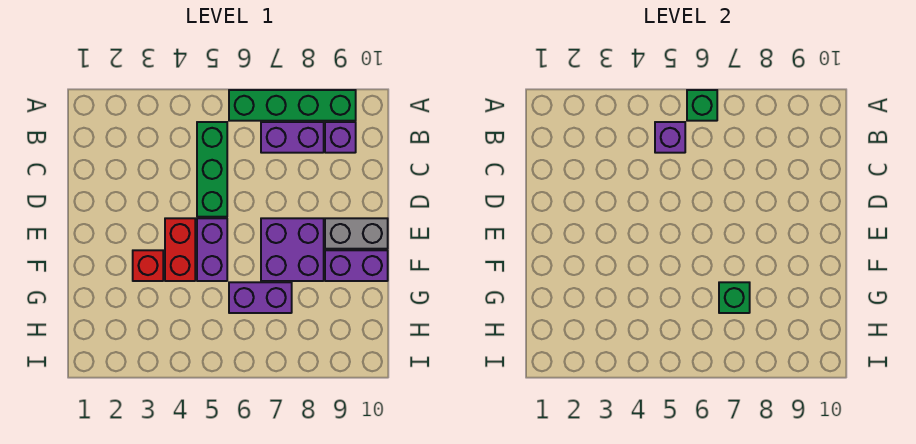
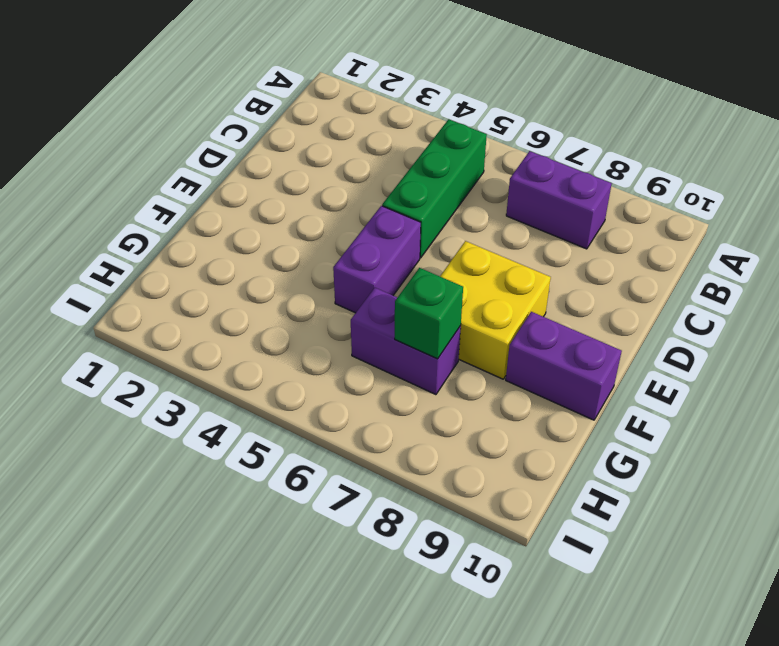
yellow brick E7:F8 level 1 -> purple brick E7:F8 level 1
none -> green brick A6:A9 level 1
none -> purple brick B9 level 1
none -> red brick E4:F4 level 1

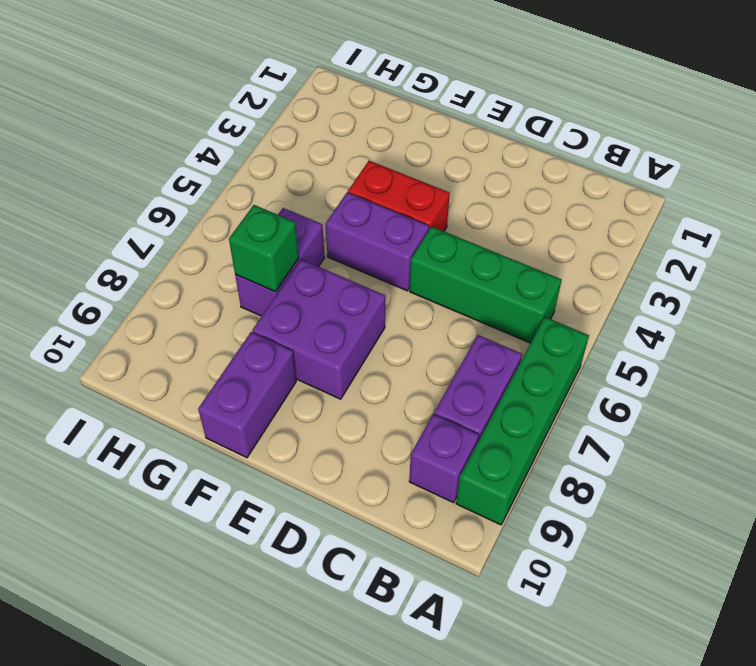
none -> grey brick E9:E10 level 1
none -> red brick F3 level 1
none -> green brick A6 level 2

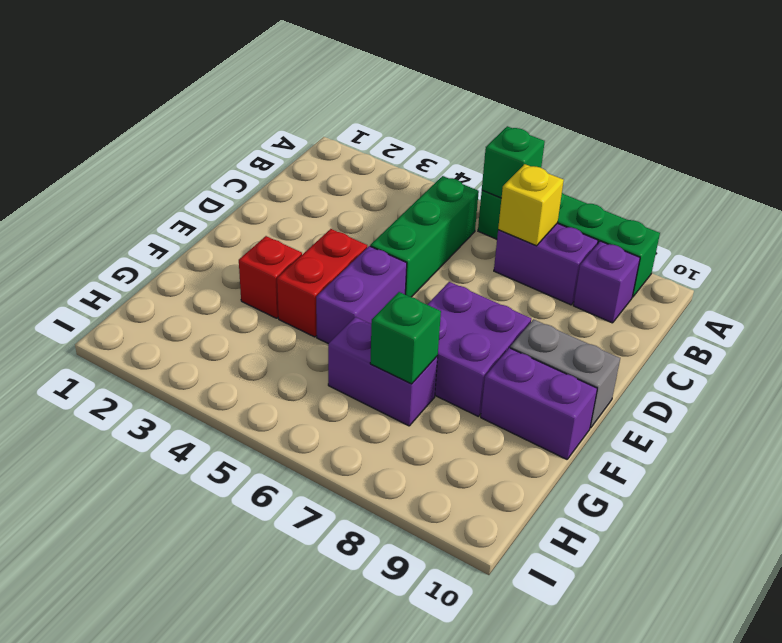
yellow brick B7 level 2 -> none
none -> purple brick B5 level 2

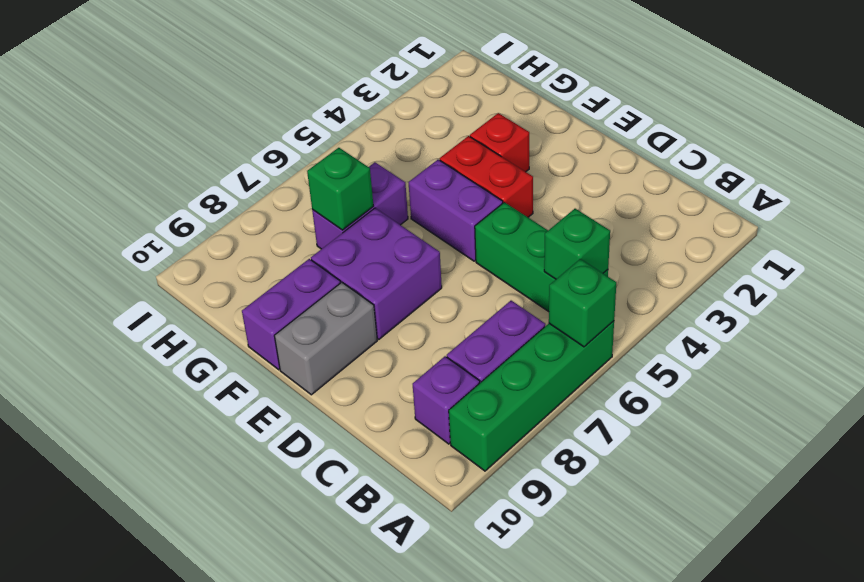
green brick B5 level 2 -> purple brick B5 level 2

